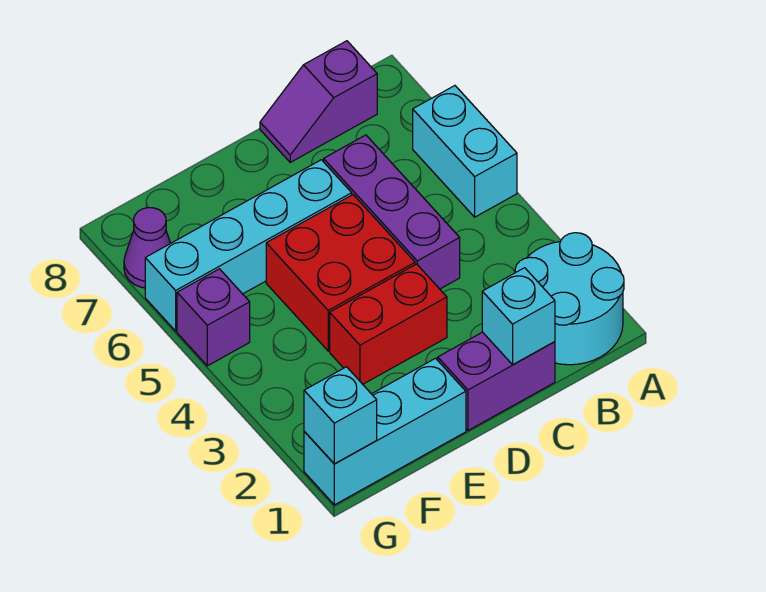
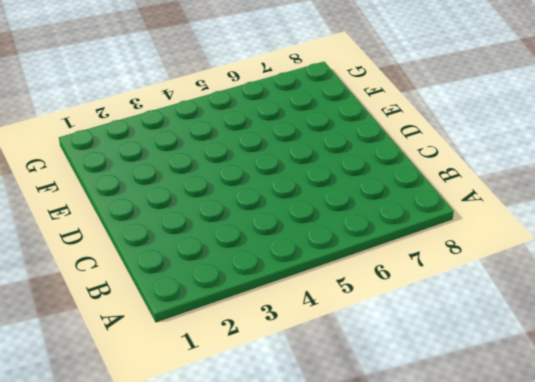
none -> cyan round brick A1:B2 level 1
none -> cyan brick A5:A6 level 1
none -> purple slope B8:C8 level 1 top B

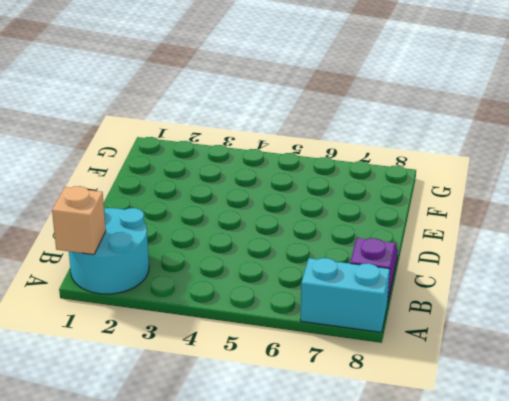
tan brick A1 level 2 -> none
cyan brick A7:A8 level 1 -> cyan brick A5:A6 level 1
none -> purple brick C1:D1 level 1
none -> purple brick C4:C6 level 1
none -> red brick D3:E3 level 1

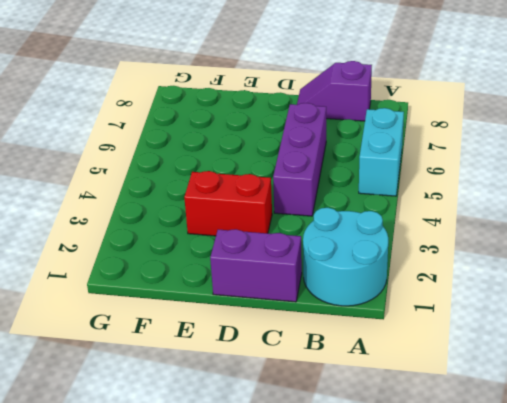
none -> red brick D4:E5 level 1
none -> cyan brick D6:G6 level 1
none -> cyan brick E1:G1 level 1

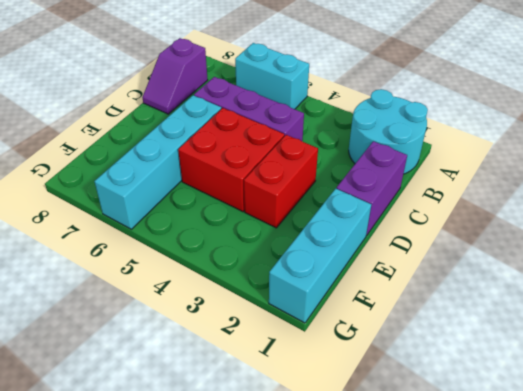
none -> purple brick G5 level 1
none -> purple cone G7 level 1
none -> cyan brick C1 level 2

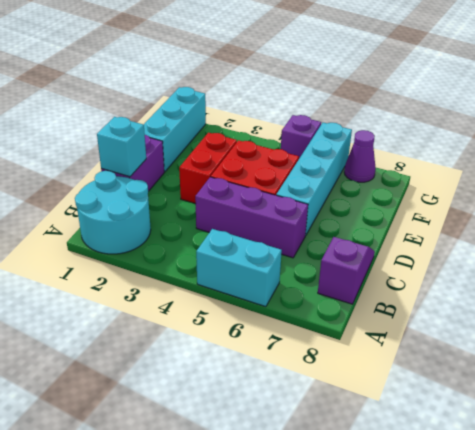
none -> cyan brick G1 level 2

